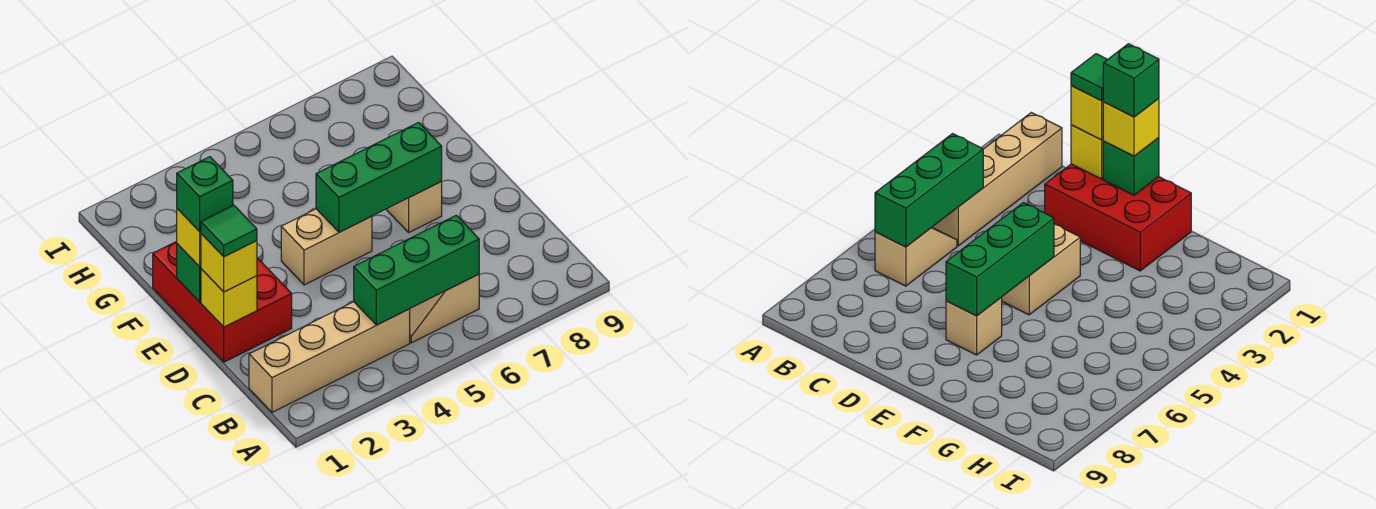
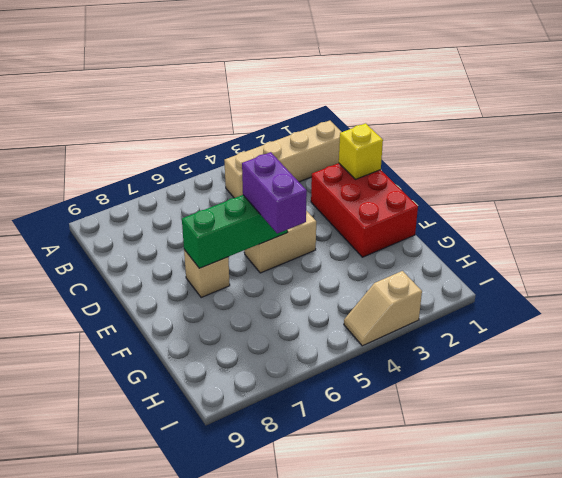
purple brick E5:F5 level 3 -> none
tan slope I3:I4 level 1 top 3 -> tan slope B5:B6 level 1 top 6
none -> green brick B4:B6 level 2
none -> green brick E1 level 2
none -> yellow brick D1 level 3

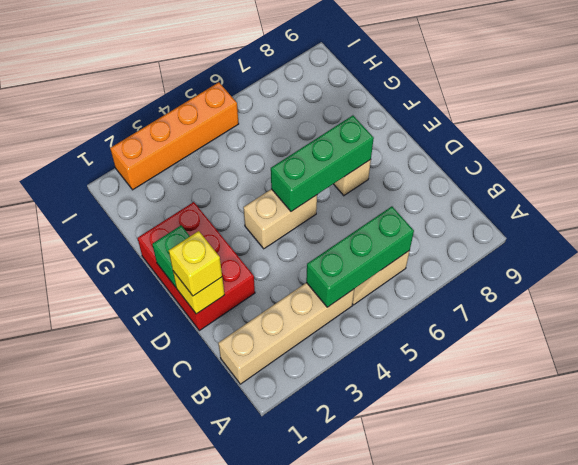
orange brick I2:I5 level 1 -> none
none -> yellow brick E1 level 3
none -> green tile D1 level 4
none -> green brick E1 level 4

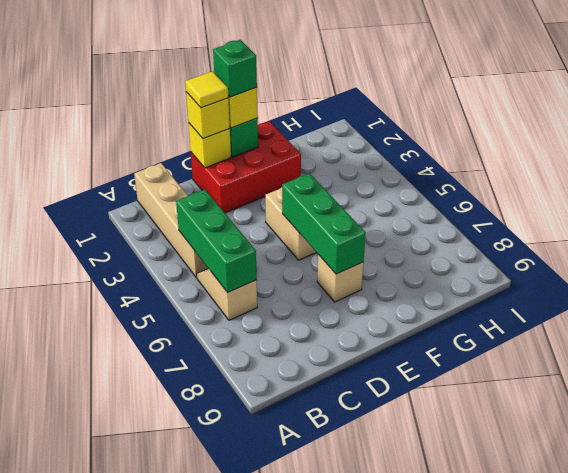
yellow tile D1 level 4 -> green tile D1 level 4

